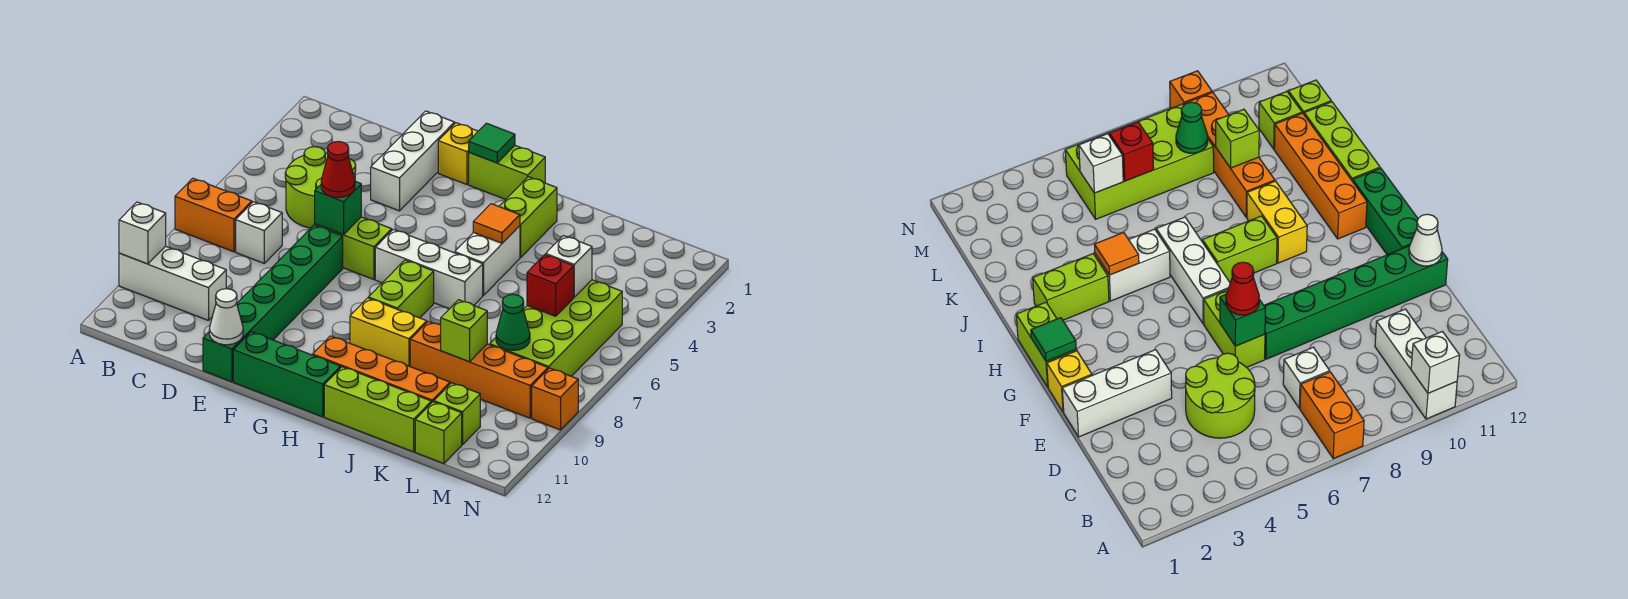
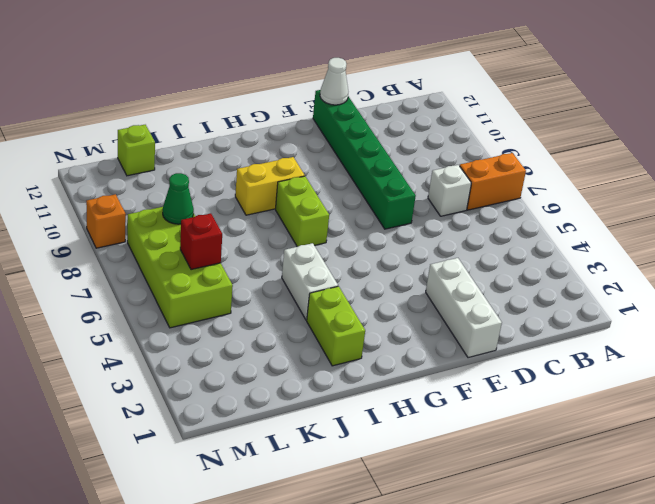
none -> white brick A10:C10 level 1
none -> lime round brick C4:D5 level 1
none -> lime brick E6:F6 level 1
none -> yellow brick F1 level 1

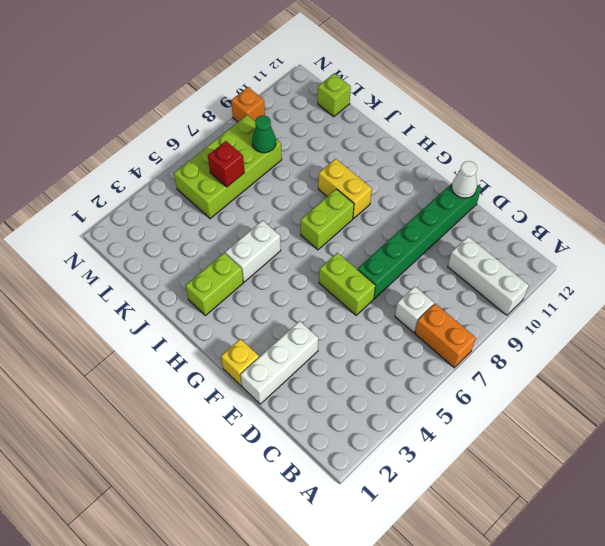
none -> lime round brick C4:D5 level 1
none -> green brick F12:H12 level 1
none -> lime brick G1:H1 level 1
none -> white brick G6:I6 level 1

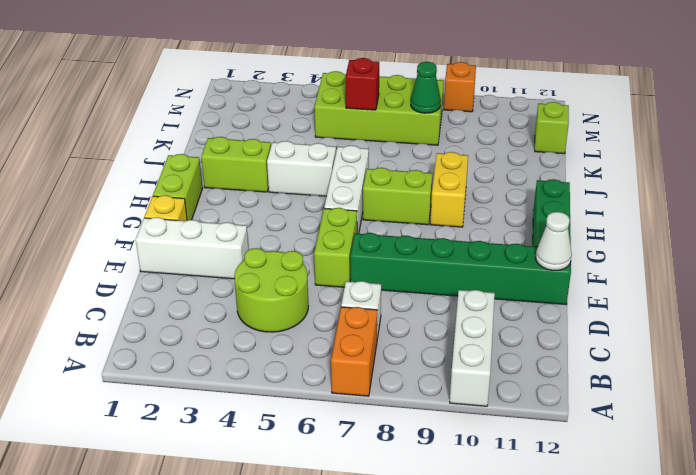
none -> orange brick H11:K11 level 1
none -> lime brick I12:K12 level 1
none -> orange brick J9:M9 level 1
none -> lime brick L11 level 1

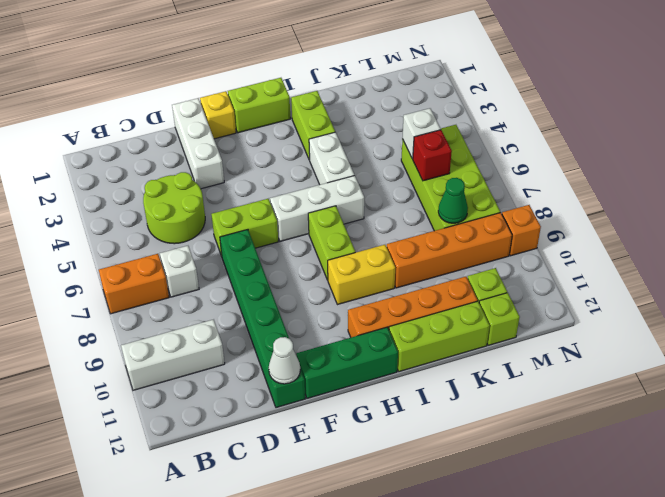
none -> white brick A10 level 2
none -> green brick E6 level 2
none -> green tile G1 level 2
none -> orange tile I4 level 2

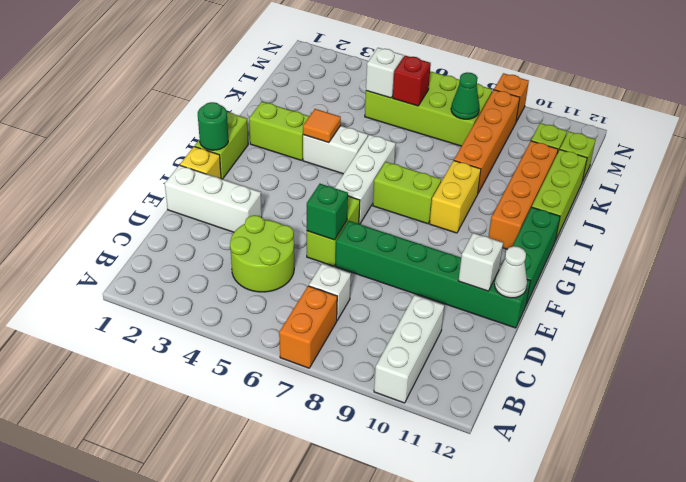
white brick E11 level 2 -> white brick A10 level 2
green round brick G1 level 2 -> green tile G1 level 2
none -> lime brick K9 level 2
none -> red cone E6 level 3

